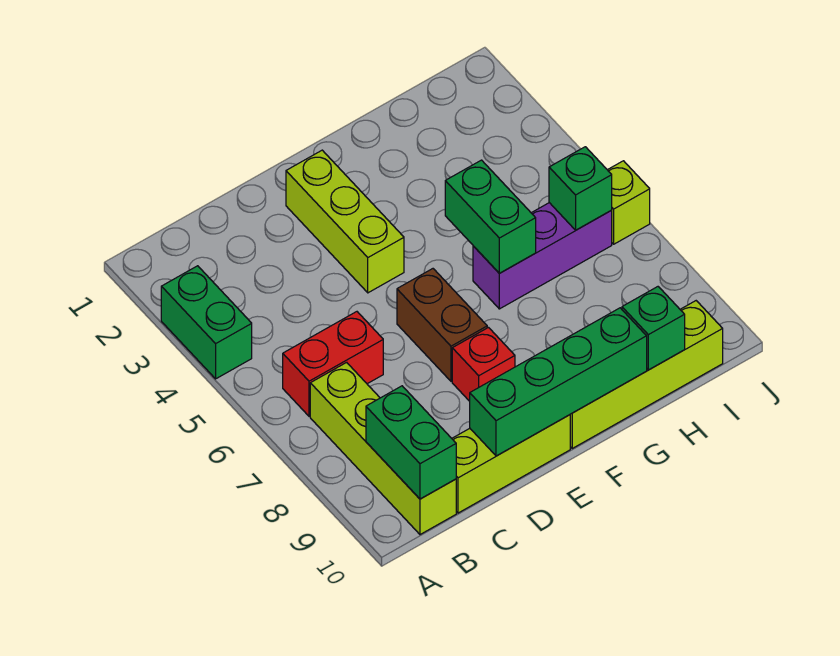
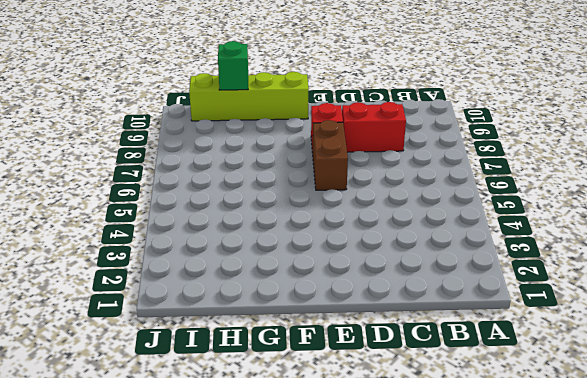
red brick C8:D8 level 1 -> red brick B6:C6 level 1
none -> green brick A3:A4 level 1
none -> lime brick B7:B10 level 1
none -> lime brick C10:E10 level 1

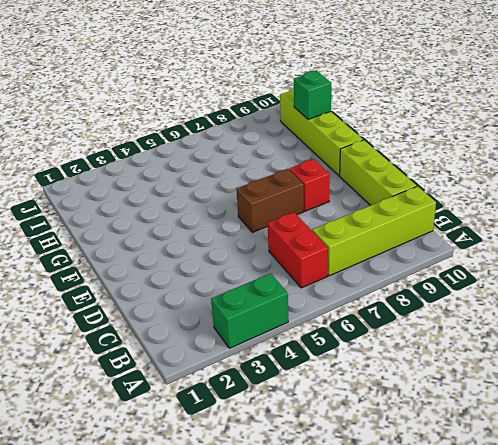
none -> lime brick E2:E4 level 1
none -> purple brick G6:I6 level 1
none -> lime brick J6 level 1

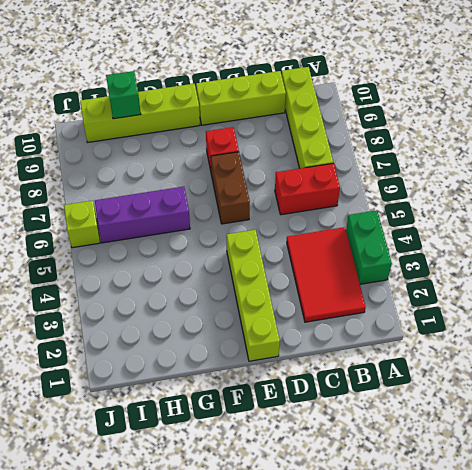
red tile B2:C4 level 1 -> none
lime brick E1:E4 level 1 -> lime brick E2:E4 level 1
none -> green brick B9:B10 level 2
none -> green brick D10:G10 level 2
none -> green brick G5:G6 level 2

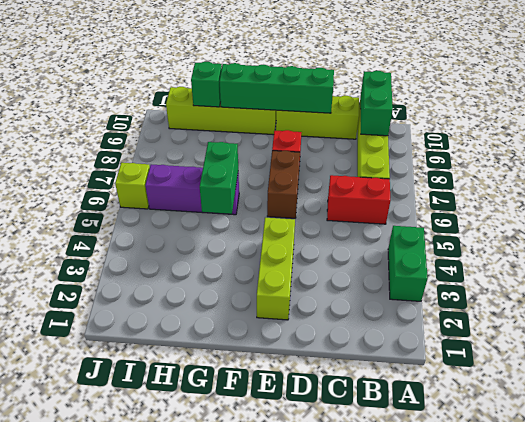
none -> green brick I6 level 2

